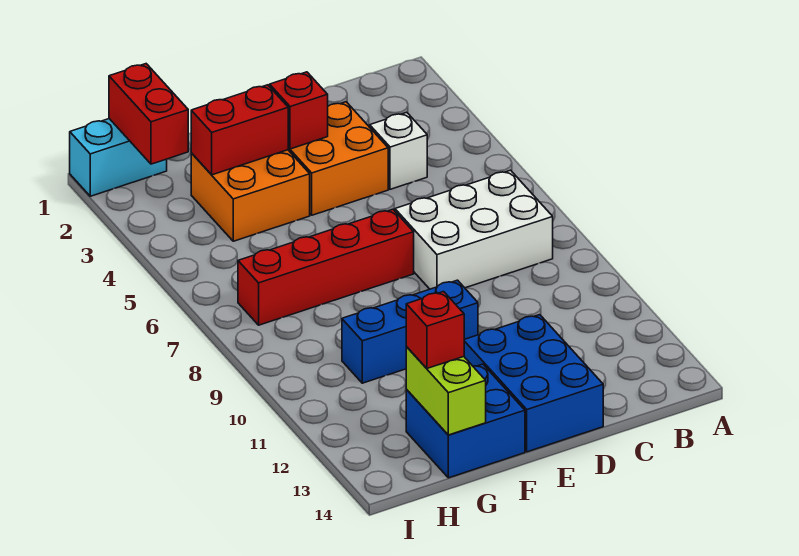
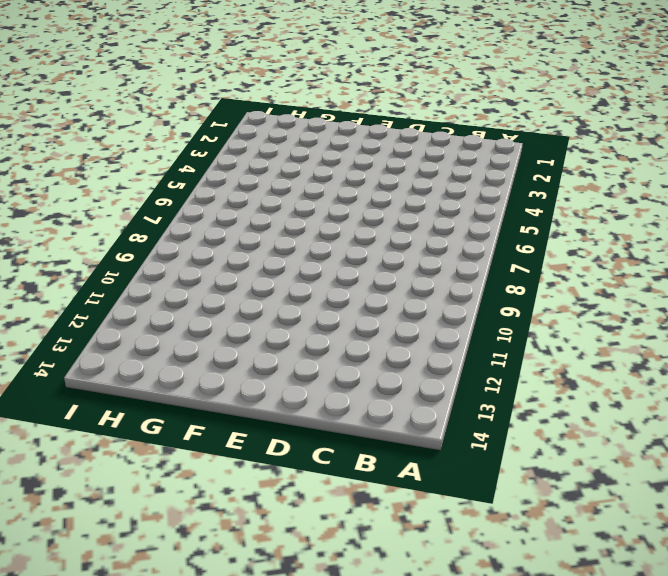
none -> white brick B7:D8 level 1
none -> white brick C4 level 1
none -> orange brick D3:E4 level 1

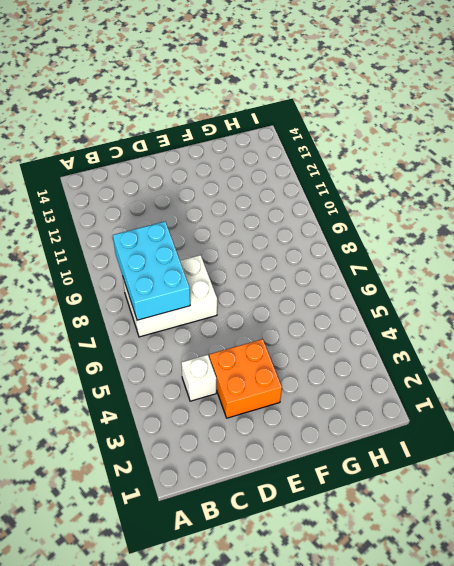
cyan brick B7:C9 level 2 -> none
none -> blue brick D12:E14 level 1
none -> red brick E7:H7 level 1
none -> blue brick E10:G10 level 1

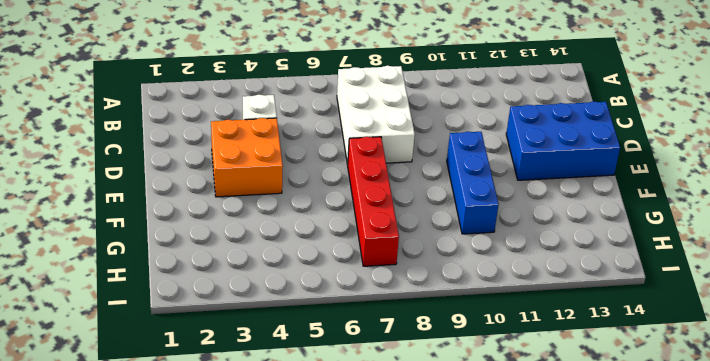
none -> orange brick F3:G4 level 1
none -> blue brick F13:G14 level 1
none -> cyan brick H1:I1 level 1

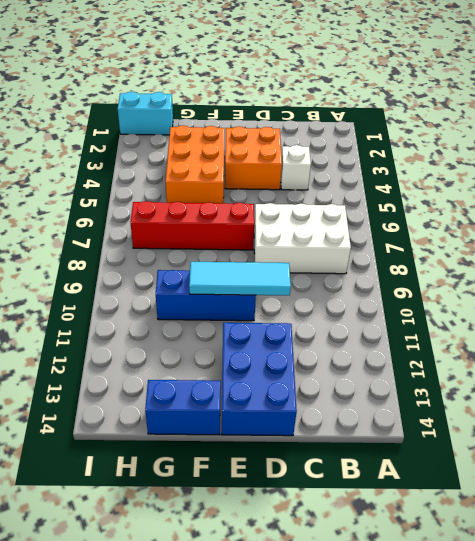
cyan tile D10:F10 level 2 -> none
orange brick F3:G5 level 1 -> orange brick F3:G4 level 1
blue brick F14:G14 level 1 -> blue brick F13:G14 level 1
none -> red brick E3 level 2
none -> red brick F3:G3 level 2
none -> lime brick G13:G14 level 2

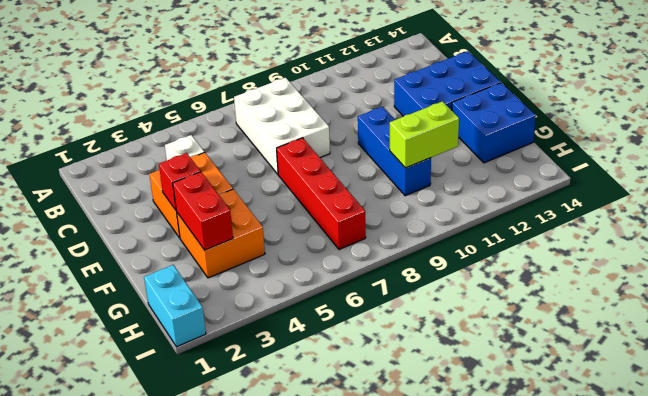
lime brick G10:G11 level 2 -> lime brick G13:G14 level 2
none -> red brick H1:H2 level 2
none -> red brick G13 level 3

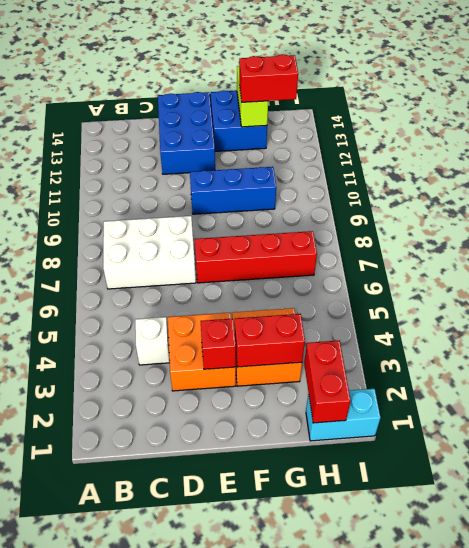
red brick G13:H13 level 3 -> red brick G13 level 3

